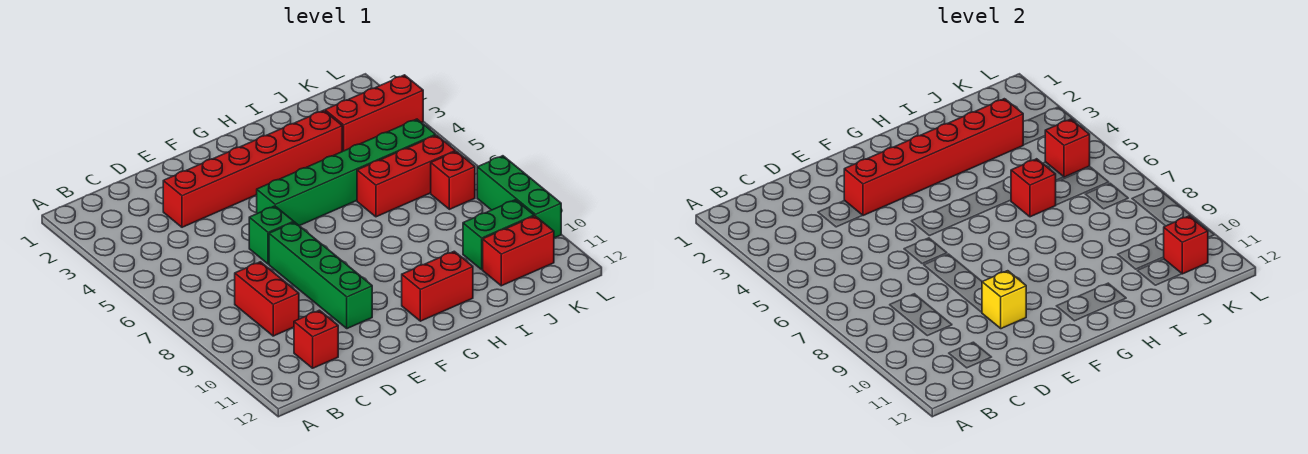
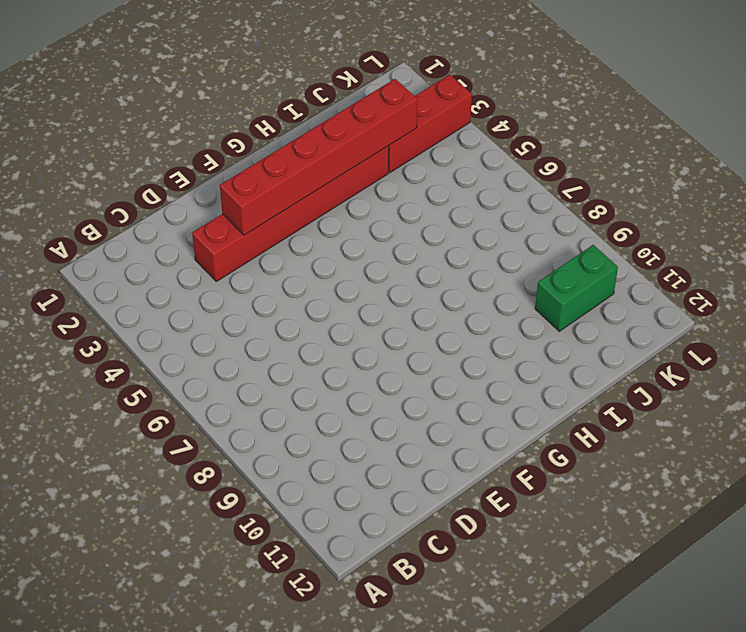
none -> red brick C8:C9 level 1
none -> red brick C11 level 1
none -> green brick E6 level 1

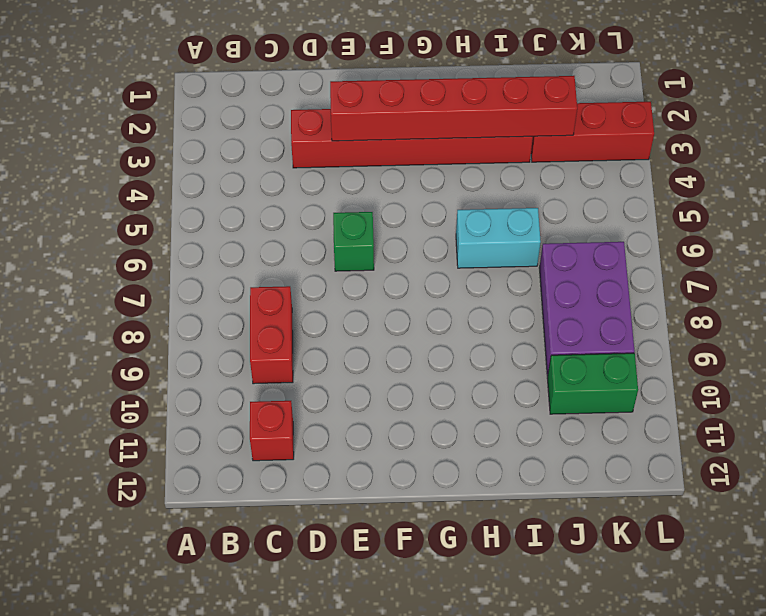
cyan brick H6:I6 level 1 -> red brick I6:K6 level 1
purple brick J7:K9 level 1 -> red brick K7 level 1
none -> green brick E7:E10 level 1
none -> green brick F5:K5 level 1
none -> red brick G11:H11 level 1

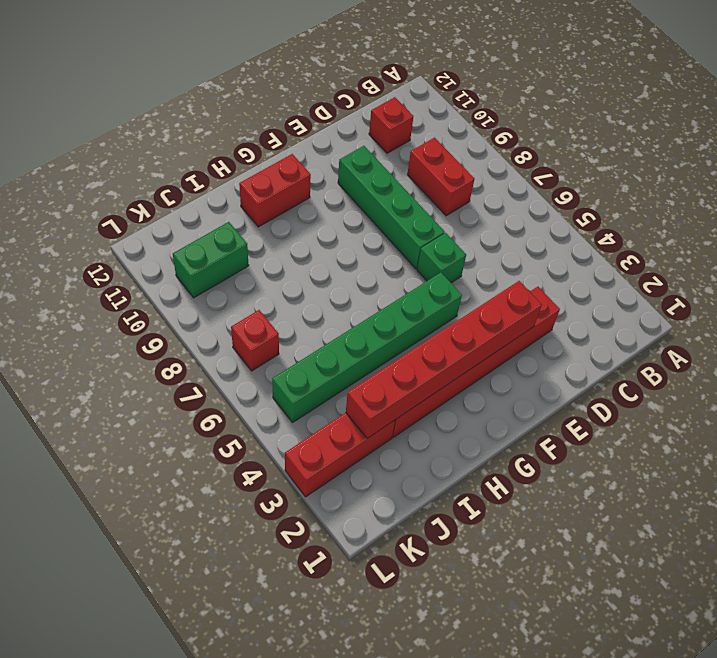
none -> red brick I6:K6 level 1
none -> red brick J11:K11 level 1
none -> green brick L8:L10 level 1

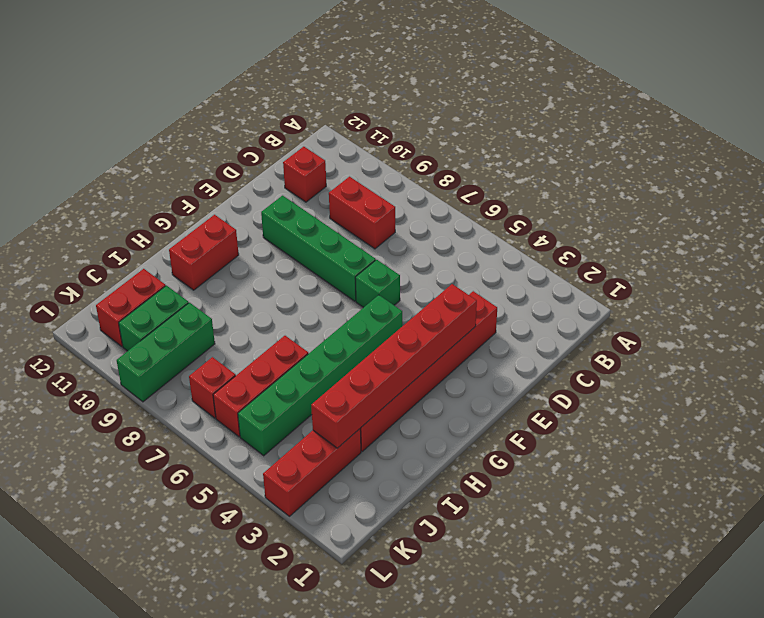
green brick J9:L9 level 1 -> green brick L8:L10 level 1
none -> yellow brick E10 level 2
none -> red brick I6 level 2
none -> red brick K5 level 2

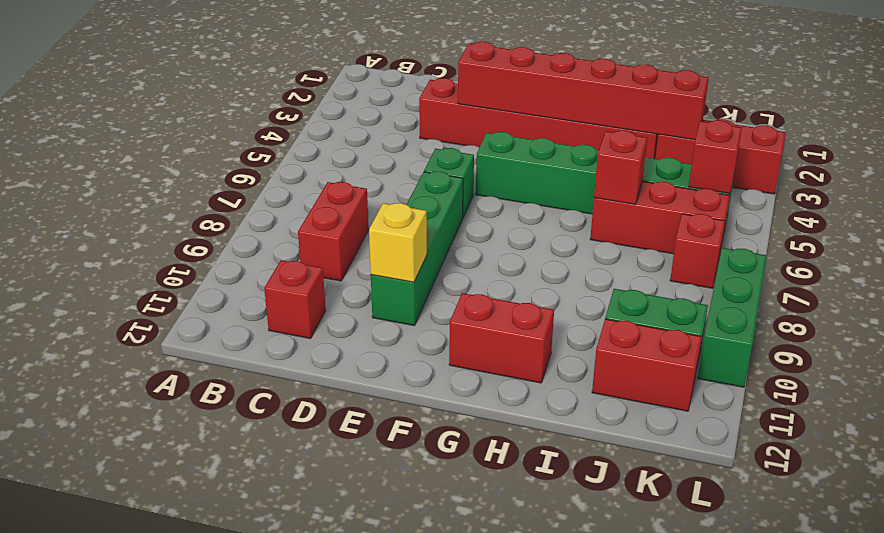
none -> red brick K11 level 2

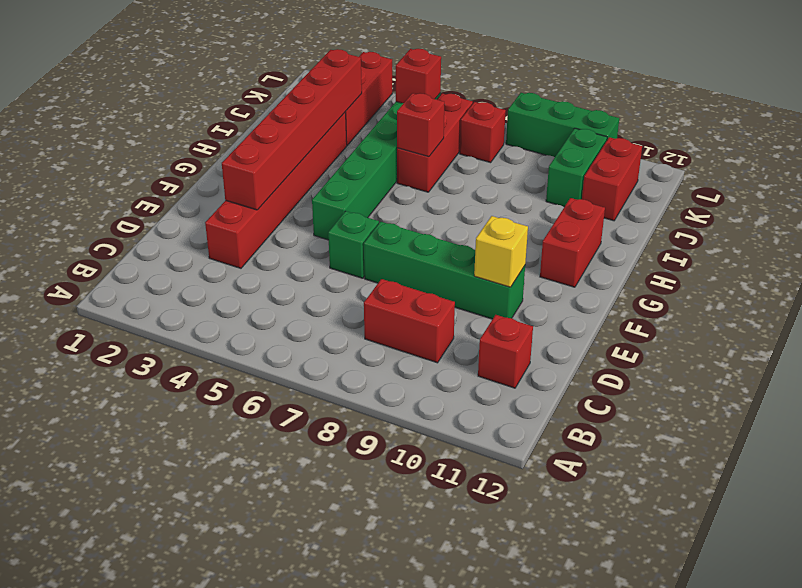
none -> red brick K11 level 2

